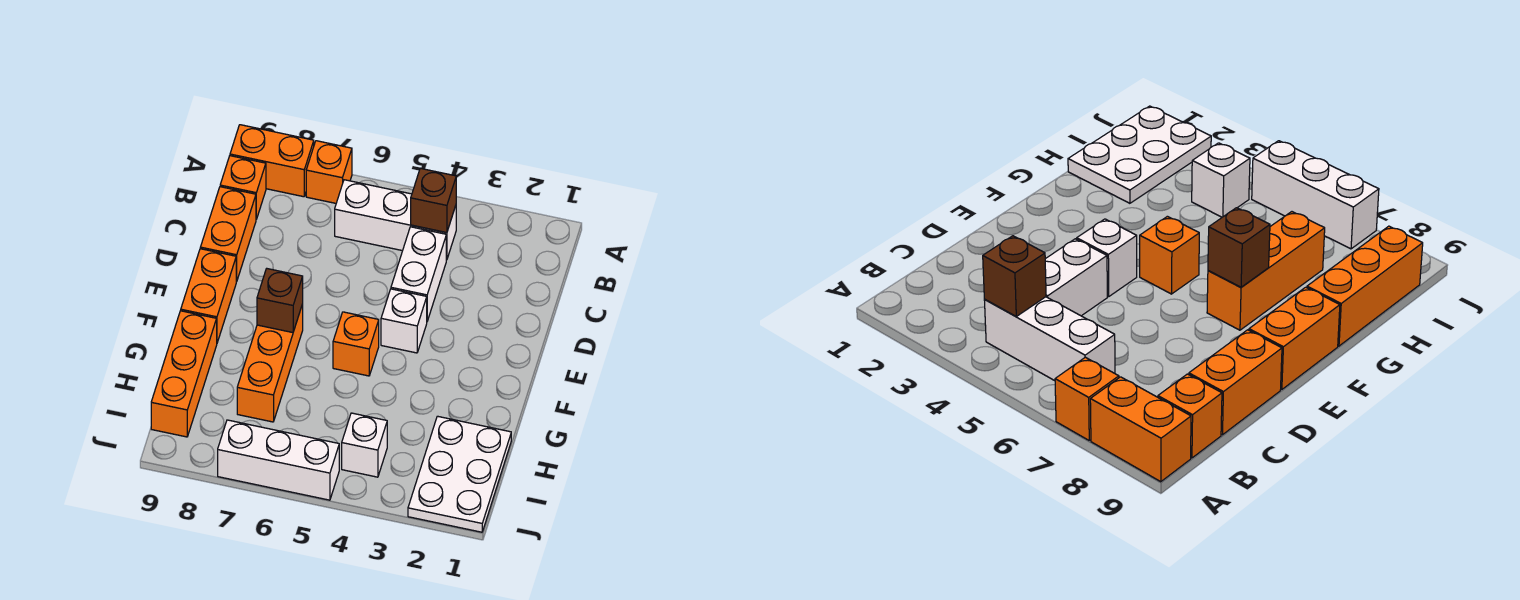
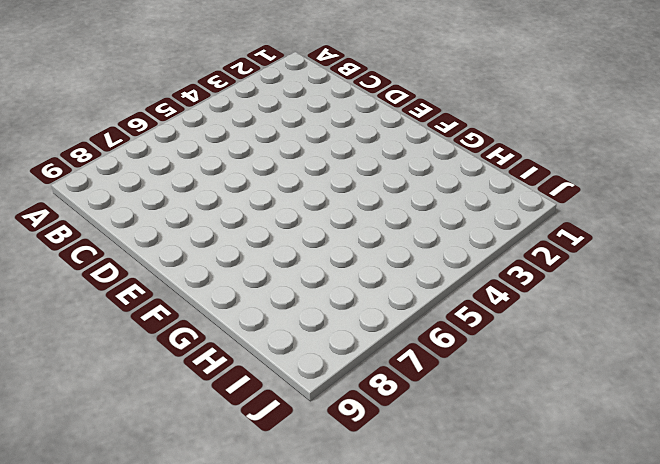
none -> orange brick A7 level 1
none -> orange brick A8:A9 level 1
none -> white brick B4:B6 level 1

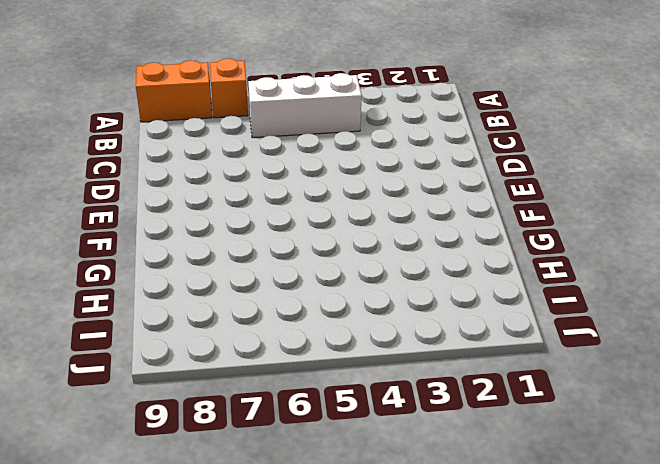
none -> orange brick B9 level 1
none -> white brick C4:D4 level 1
none -> orange brick C9:D9 level 1

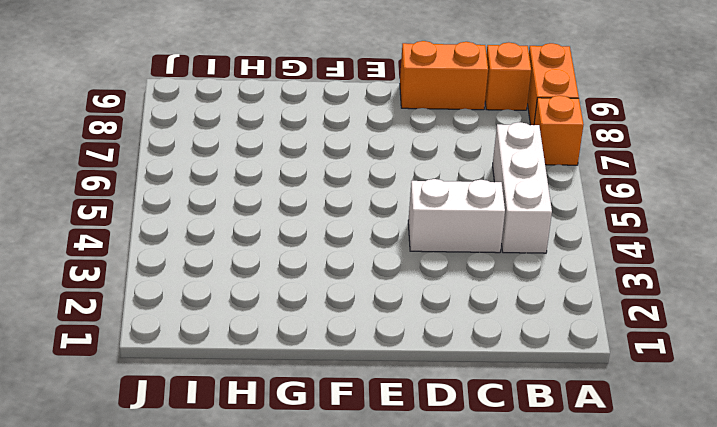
none -> white brick E4 level 1
none -> orange brick E9:F9 level 1
none -> orange brick F5 level 1

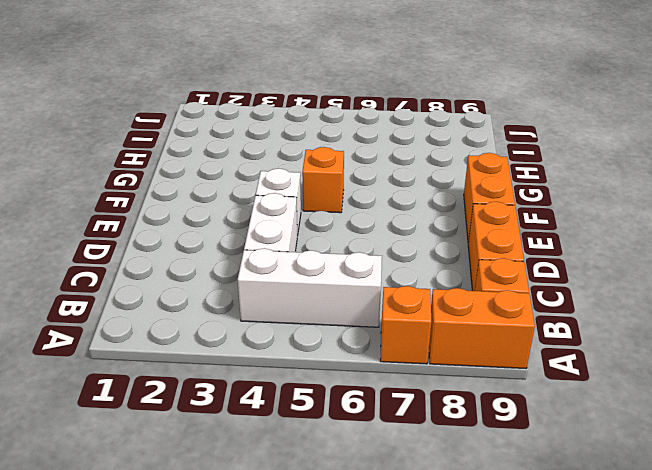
none -> orange brick F7:H7 level 1
none -> orange brick G9:I9 level 1
none -> white plate H1:J2 level 1

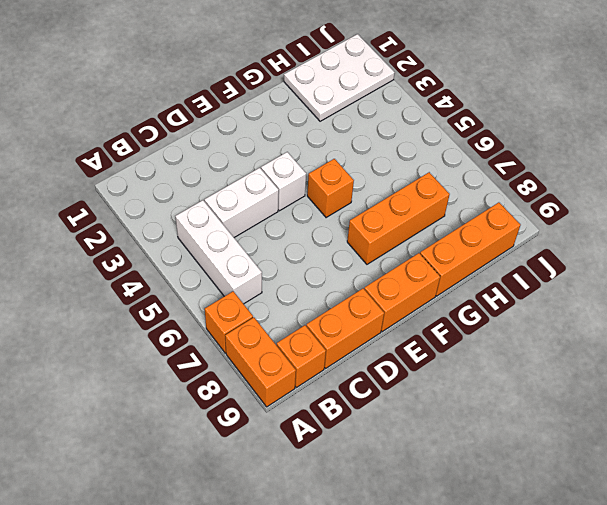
none -> white brick I4 level 1
none -> white brick J5:J7 level 1
none -> brown brick B4 level 2

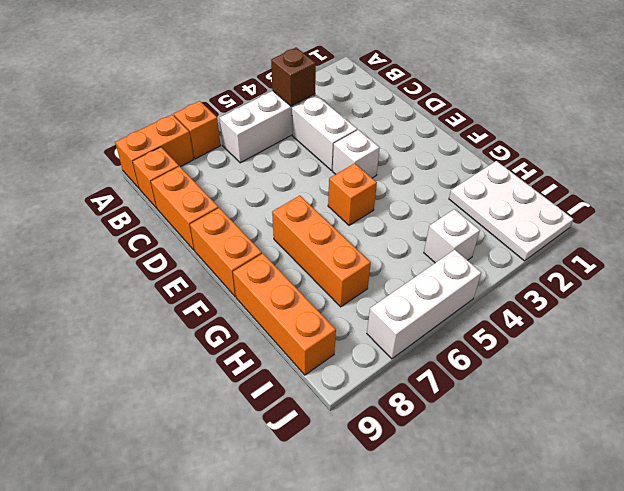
none -> brown brick F7 level 2

